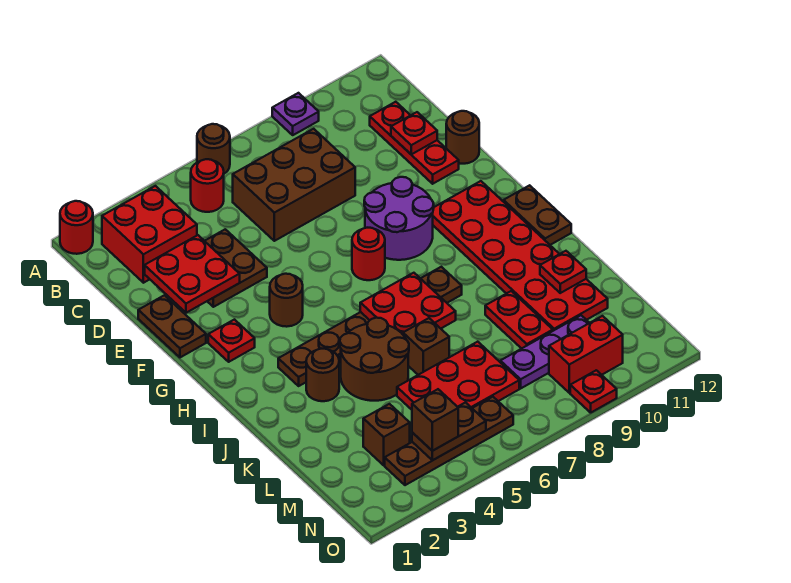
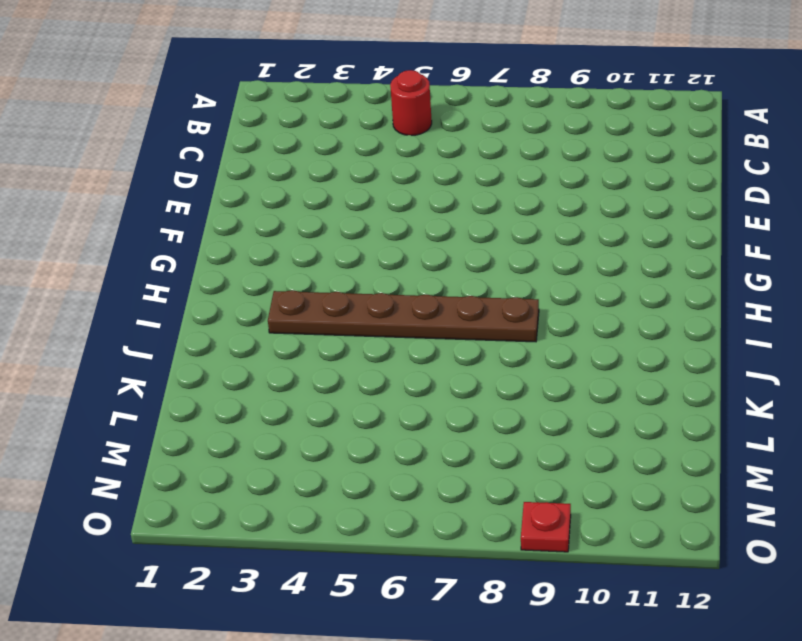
none -> red round brick A1 level 1
none -> brown round brick A6 level 1
none -> purple plate A9 level 1
none -> red brick B2:C3 level 1

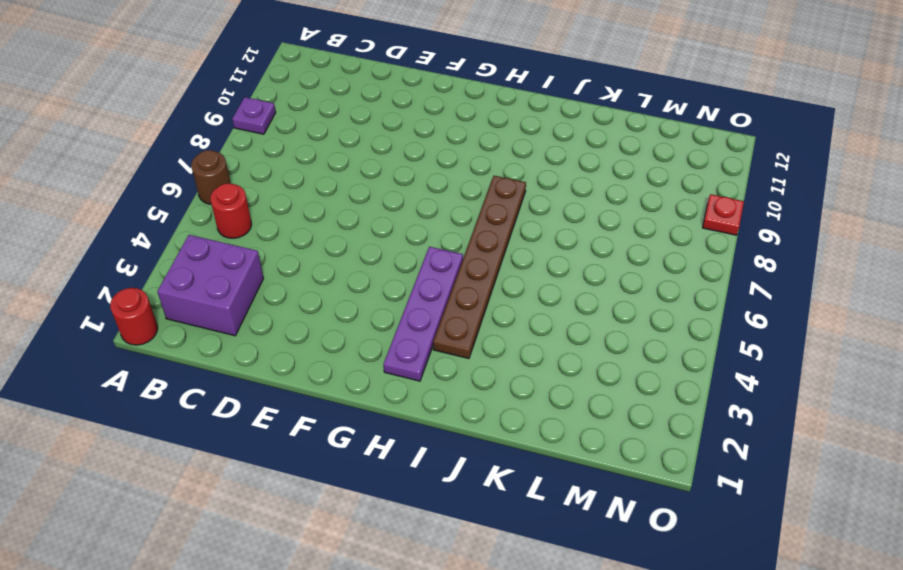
purple brick B2:C3 level 1 -> red brick B2:C3 level 1
purple plate H2:H5 level 1 -> none
none -> brown brick C6:D8 level 1
none -> red plate C11:E11 level 1
none -> brown plate D3:E4 level 1
none -> brown plate E1:F1 level 1

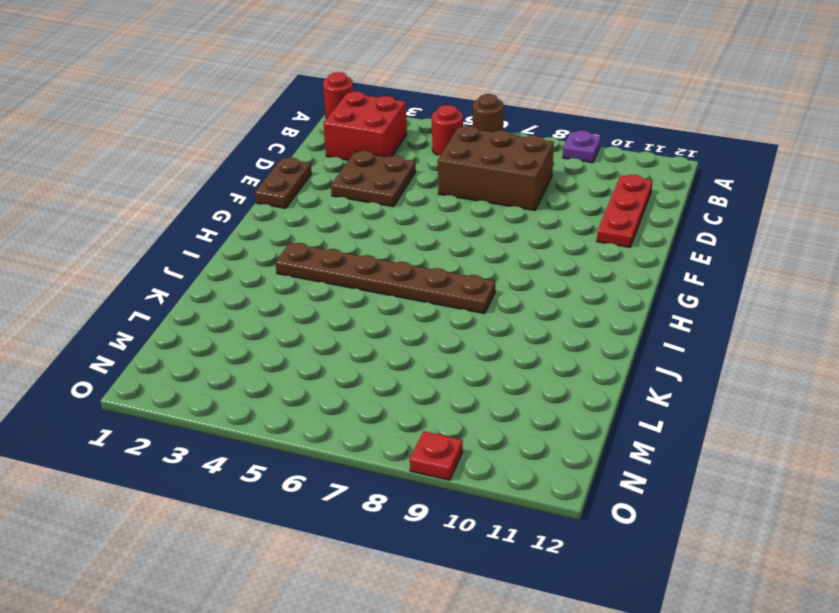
none -> brown round brick E12 level 1
none -> purple round brick F8:G9 level 1
none -> red plate G2 level 1
none -> brown round brick G4 level 1

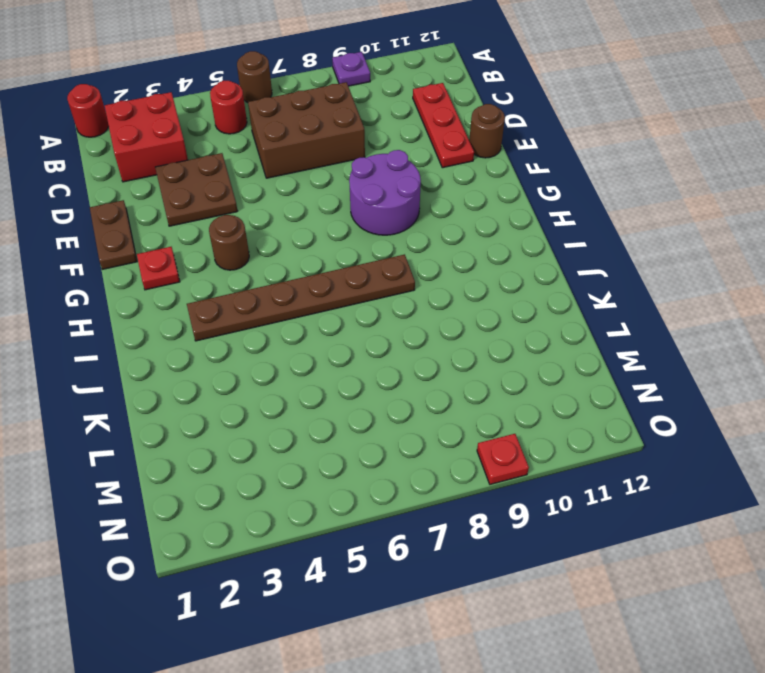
none -> red round brick G7 level 1
none -> red plate G10:L11 level 1
none -> brown plate H12:I12 level 1
none -> brown round brick J3 level 1

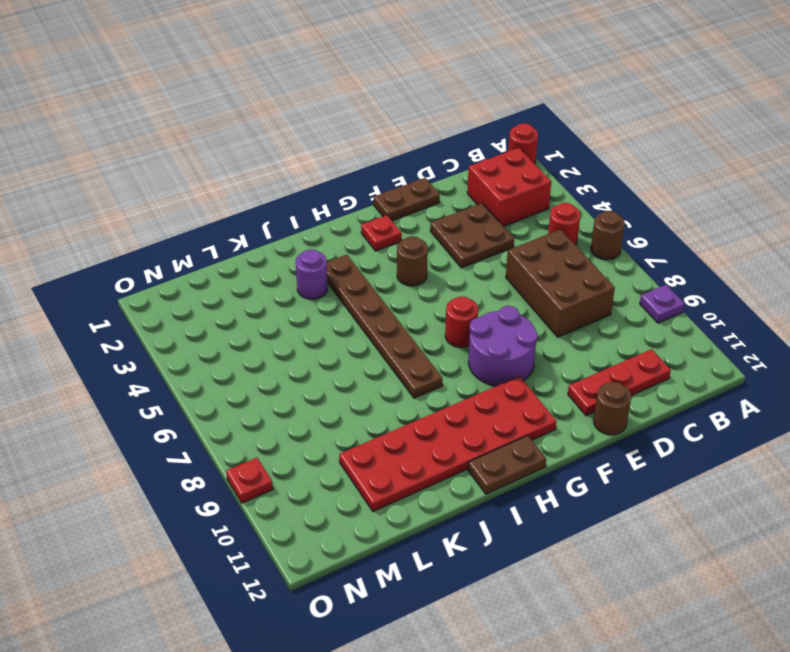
purple round brick J3 level 1 -> brown round brick J3 level 1
none -> brown round brick J4:K5 level 1
none -> brown brick K6 level 1
none -> red plate K9:L9 level 1
none -> red plate L5:M7 level 1

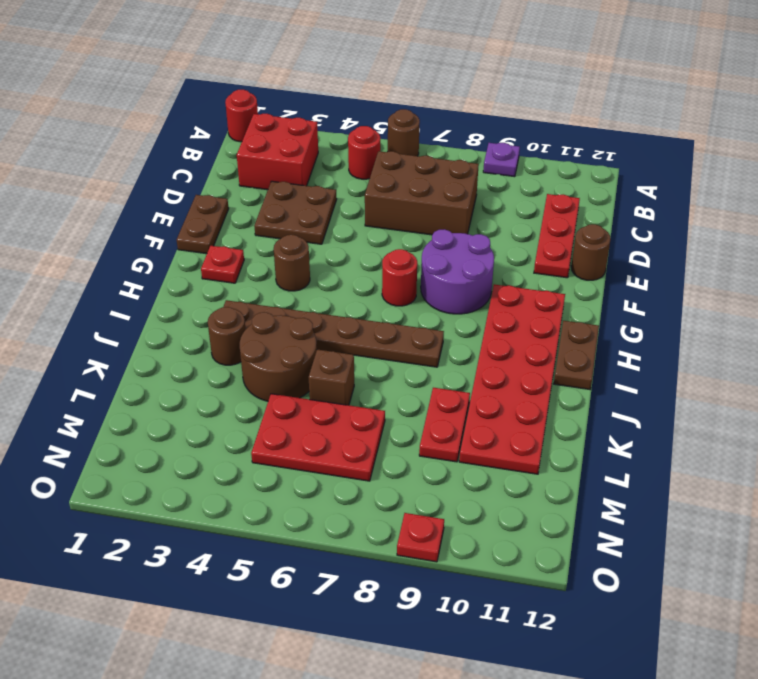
none -> brown brick M3 level 1
none -> purple plate M8:M10 level 1
none -> brown plate N3:N6 level 1
none -> red brick N9:N10 level 1

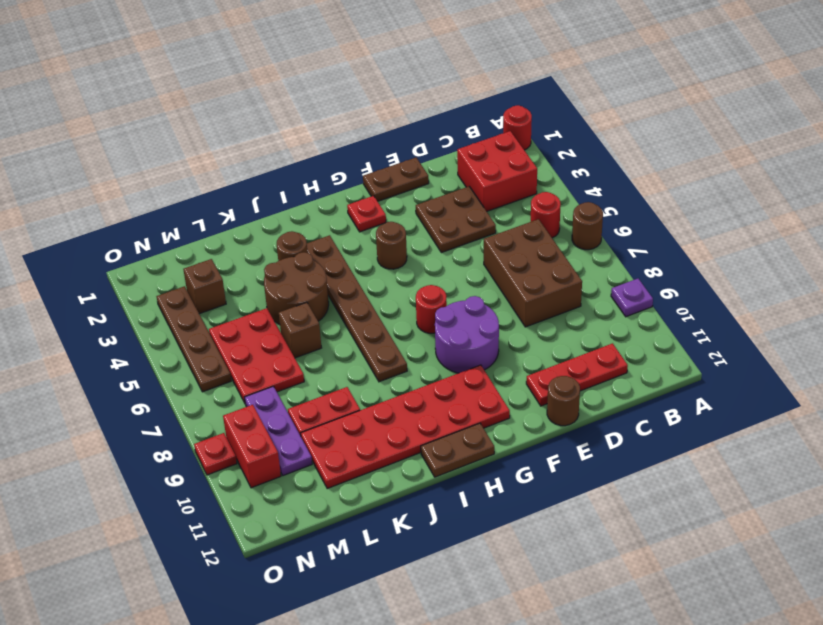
none -> red plate D2:E3 level 2
none -> red plate D11 level 2
none -> red plate I6:J7 level 2
none -> red plate K11 level 2

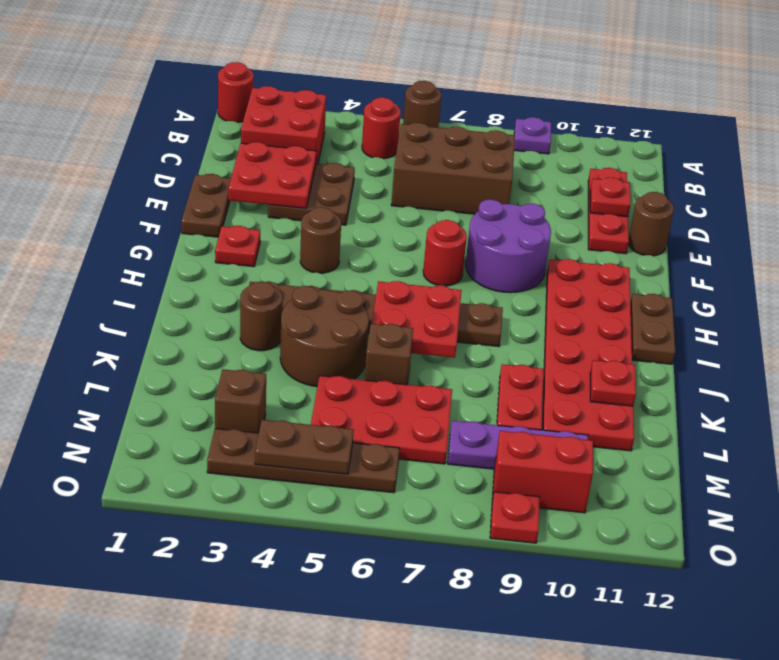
none -> brown brick N4 level 3

